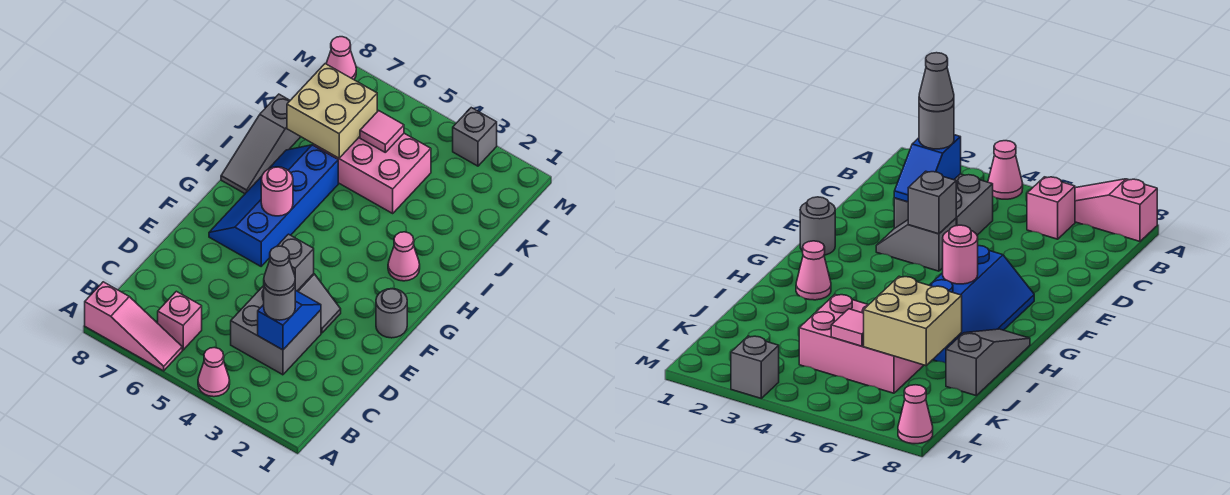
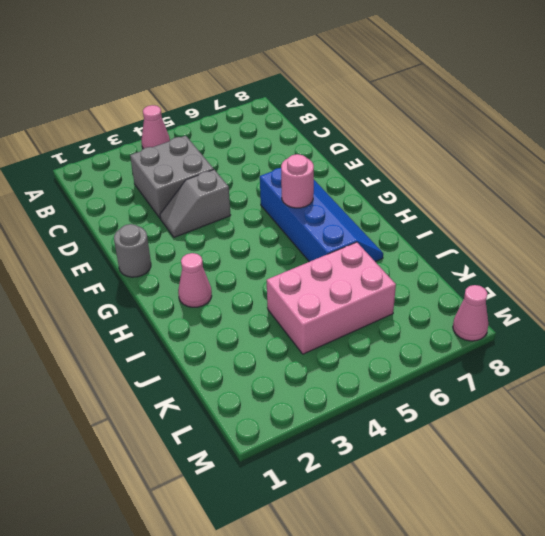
none -> pink slope A6:A8 level 1 top 8
none -> pink brick B6 level 1
none -> grey slope H8:J8 level 1 top J

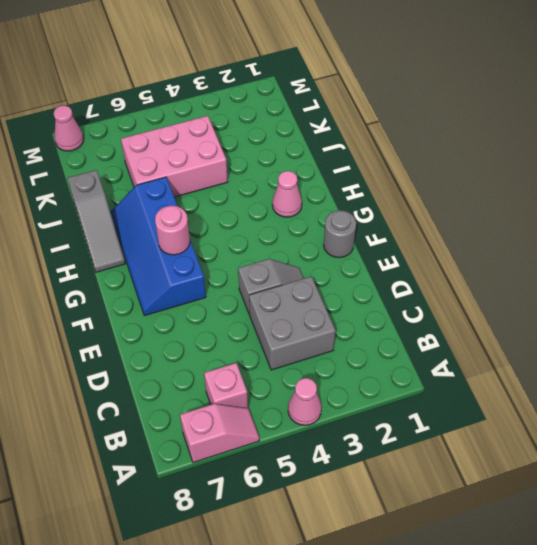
pink slope A6:A7 level 1 top 7 -> pink slope A6:A8 level 1 top 8
none -> grey brick M3 level 1
none -> blue slope C3:D3 level 2 top C
none -> grey brick E4 level 2

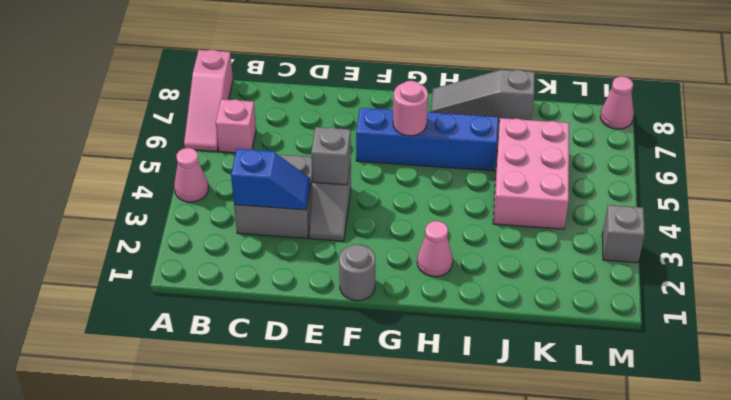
none -> tan brick J6:K7 level 2
none -> pink tile K5 level 2
none -> grey round brick C3 level 3

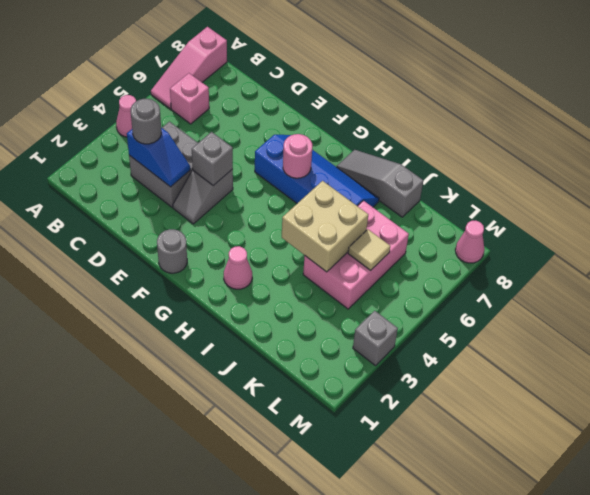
tan brick I4:J5 level 2 -> tan brick J6:K7 level 2
tan tile K5 level 2 -> pink tile K5 level 2
none -> grey cone C3 level 4

